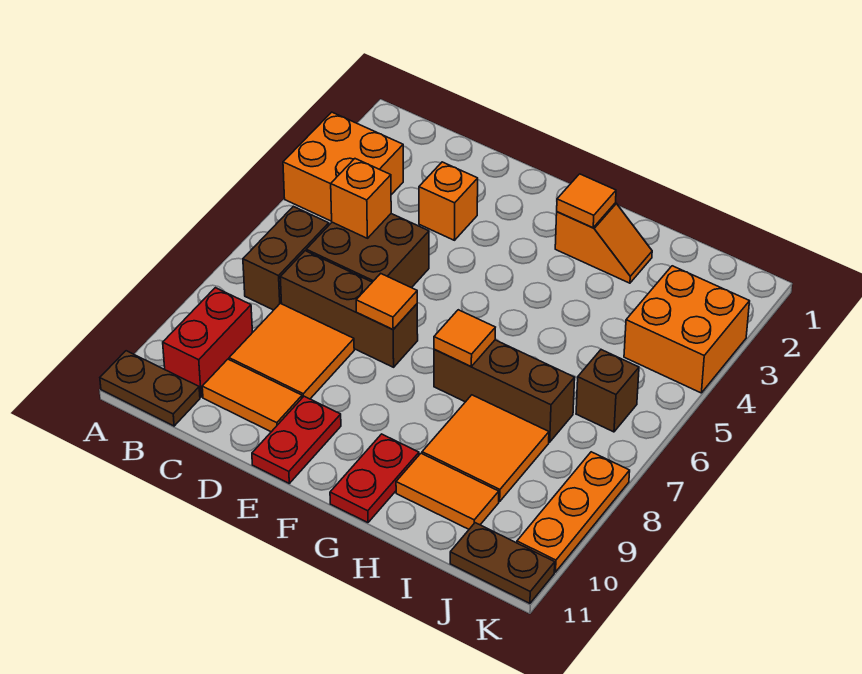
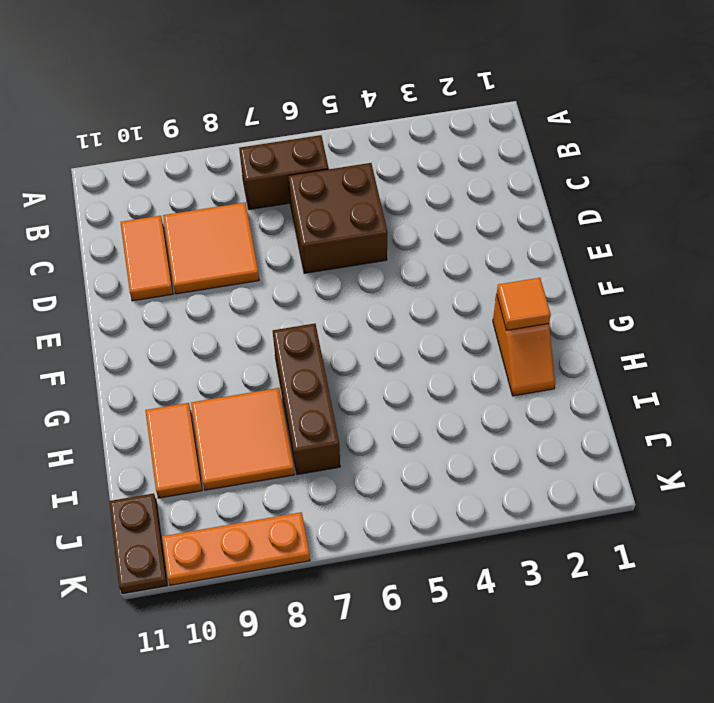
none -> orange brick A3:B4 level 1
none -> brown plate A11:B11 level 1
none -> red brick B9:B10 level 1

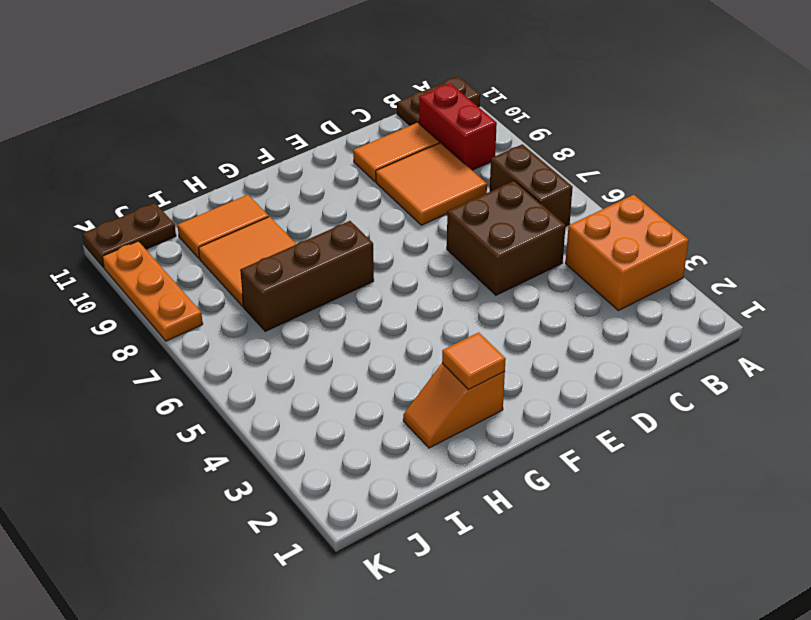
none -> brown brick C7:E7 level 1
none -> orange brick D3 level 1
none -> red plate E10:E11 level 1

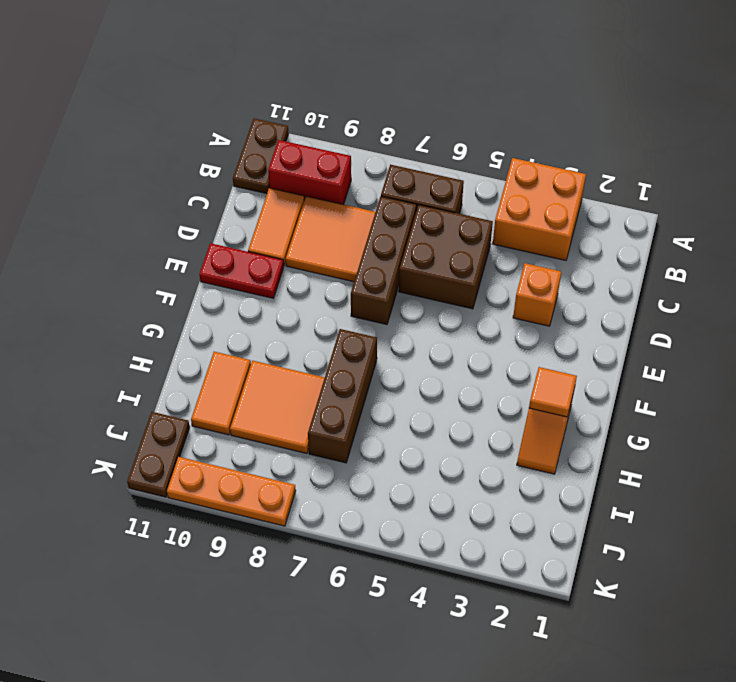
none -> red plate G10:G11 level 1
none -> orange brick J3:K4 level 1
none -> brown brick J6 level 1

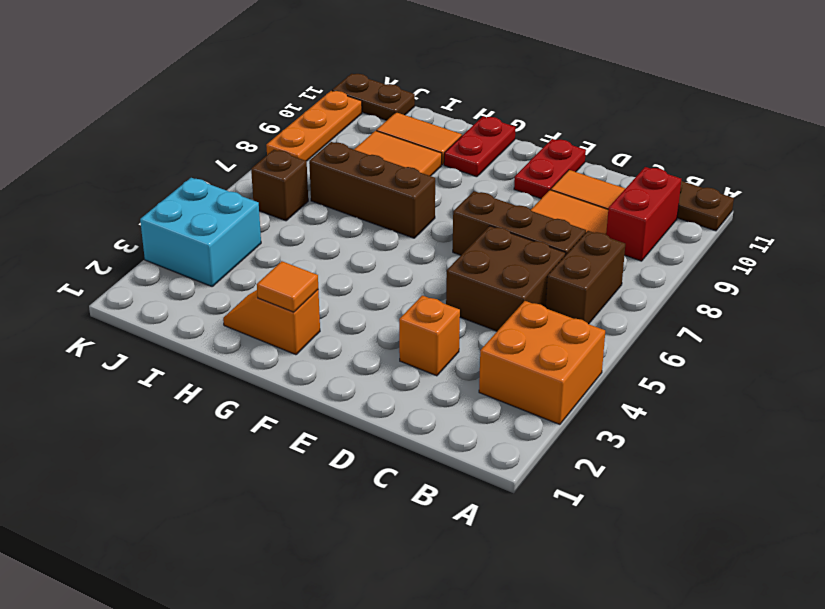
cyan brick J3:K4 level 1 -> orange brick J3:K4 level 1
none -> orange brick C5 level 2
none -> orange tile E7 level 2
none -> orange tile G7 level 2

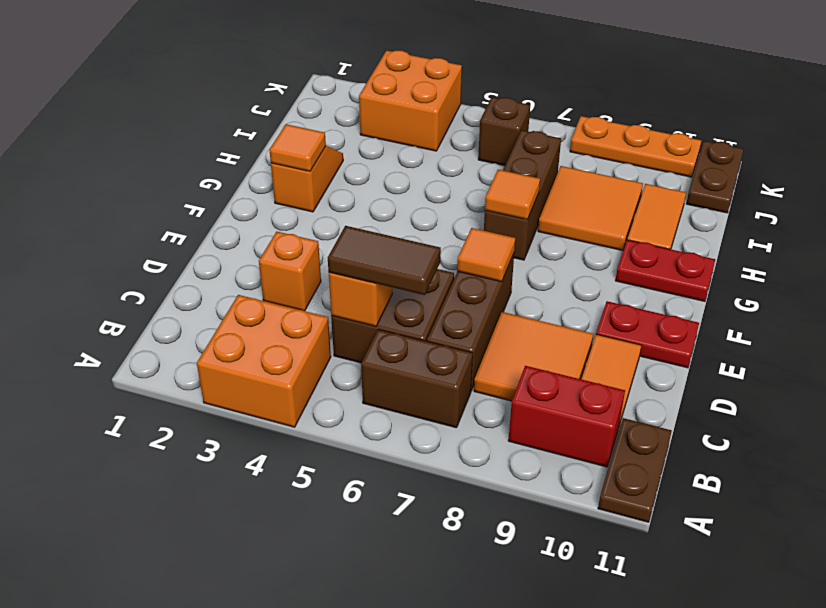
brown tile C5:C6 level 3 -> none

